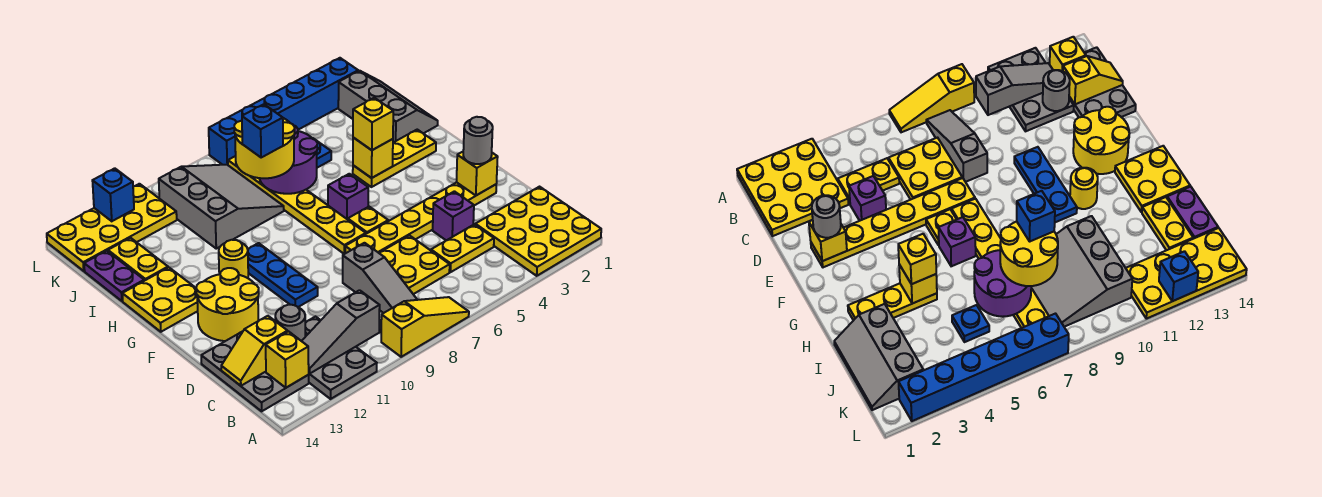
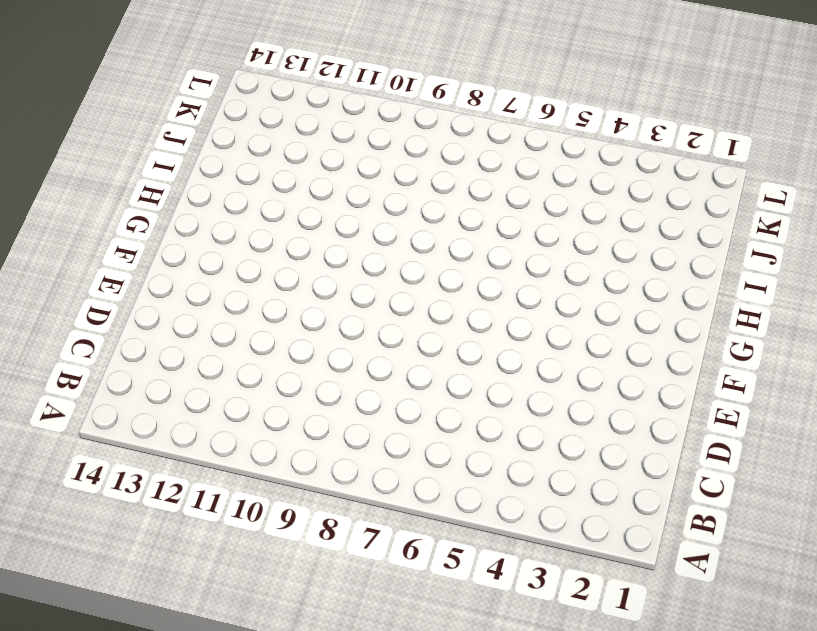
none -> yellow plate A1:C3 level 1
none -> yellow slope A7:A9 level 1 top 9
none -> grey plate A11:C12 level 1
none -> grey slope B8:D8 level 1 top D

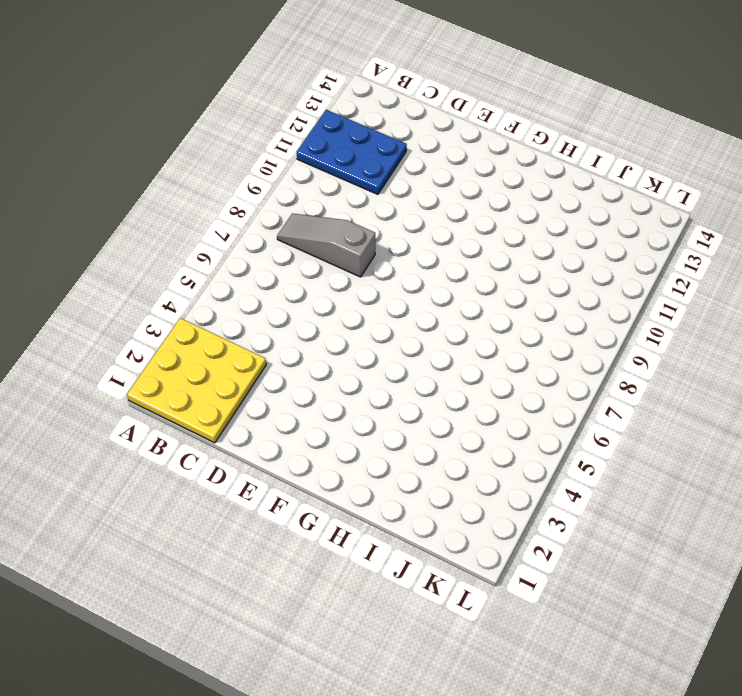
blue plate A11:C12 level 1 -> grey plate A11:C12 level 1
none -> yellow slope A7:A9 level 1 top 9
none -> grey plate B13:D14 level 1
none -> yellow plate C4:C5 level 1
none -> yellow plate C6:D7 level 1

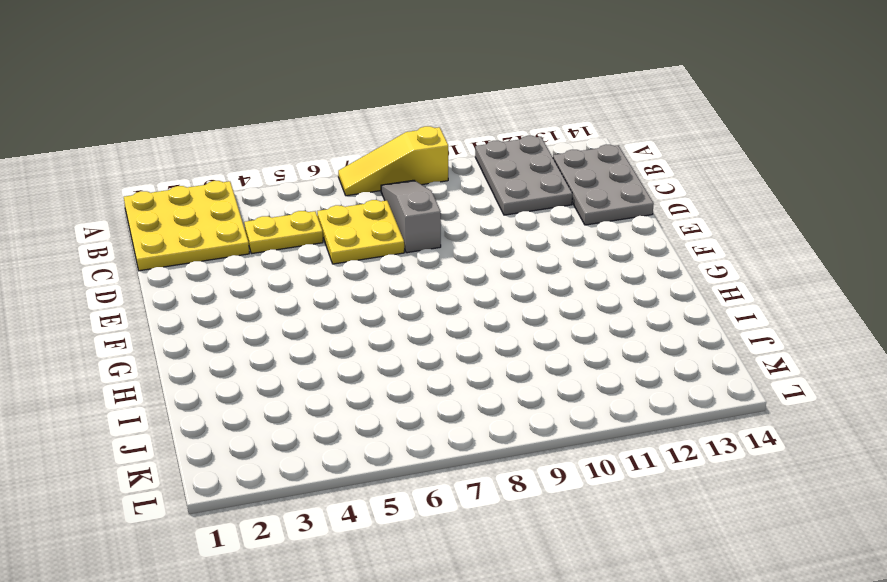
none -> purple brick D4 level 1
none -> yellow plate E2:E7 level 1
none -> blue plate E10:G10 level 1
none -> yellow round brick E12:F13 level 1

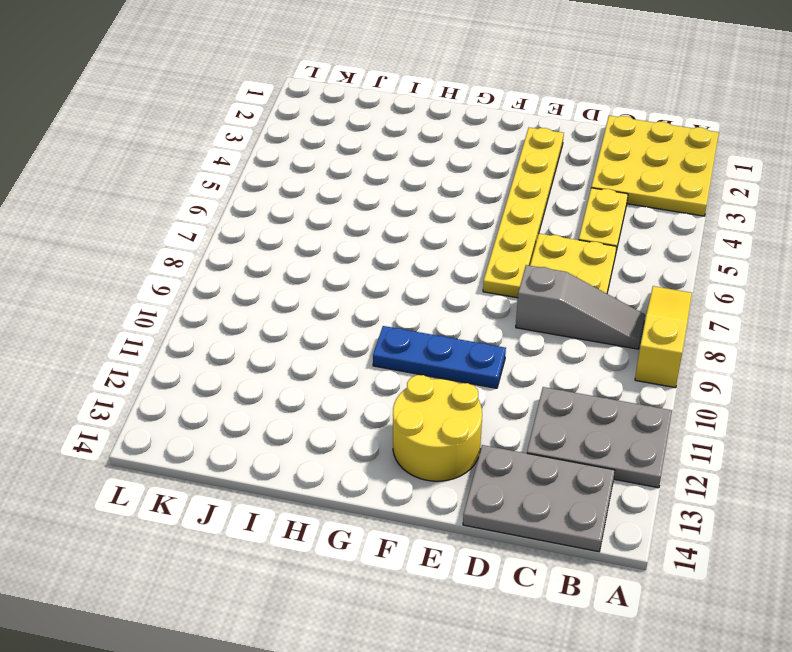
none -> purple brick D4 level 1
none -> yellow plate F6 level 1
none -> yellow plate F7:K7 level 1
none -> purple brick G6 level 1

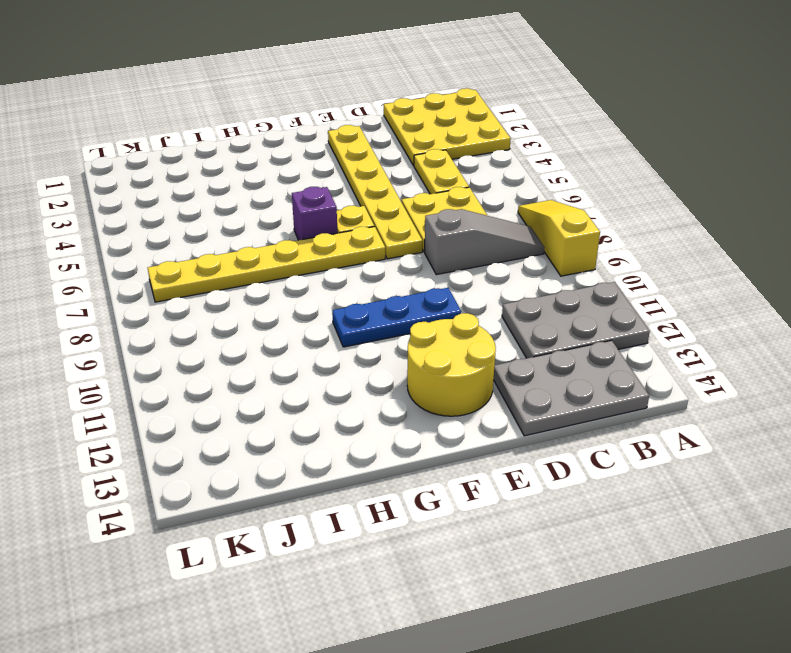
none -> purple brick D4 level 1
none -> yellow round brick G11 level 1
none -> yellow plate G13:H14 level 1
none -> yellow plate H2:H4 level 1

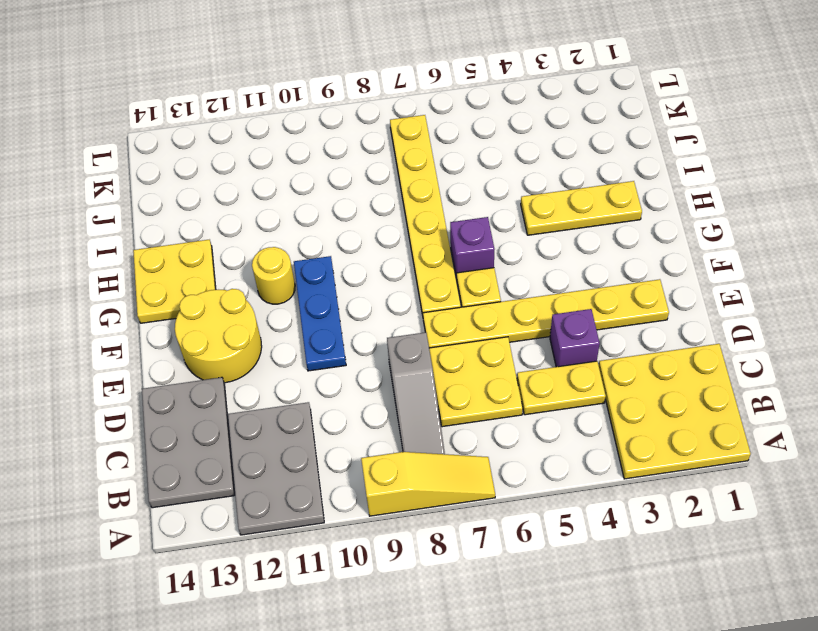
none -> grey slope I1:K2 level 1 top 2
none -> grey slope I8:K10 level 1 top 10
none -> yellow plate I13:J13 level 1
none -> purple plate I14:J14 level 1

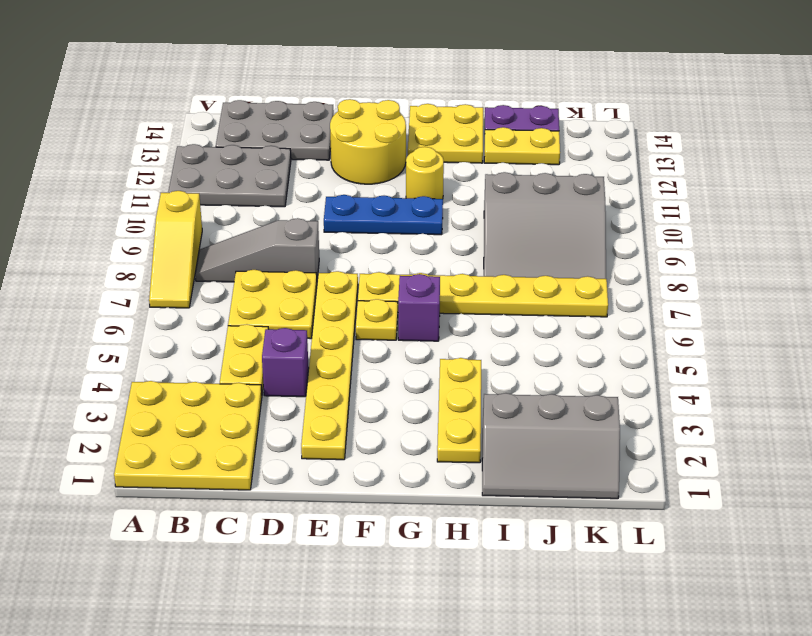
none -> blue plate J5 level 1
none -> yellow plate K11:L14 level 1
none -> blue brick L2:L7 level 1
none -> grey slope B10:B12 level 2 top 10

